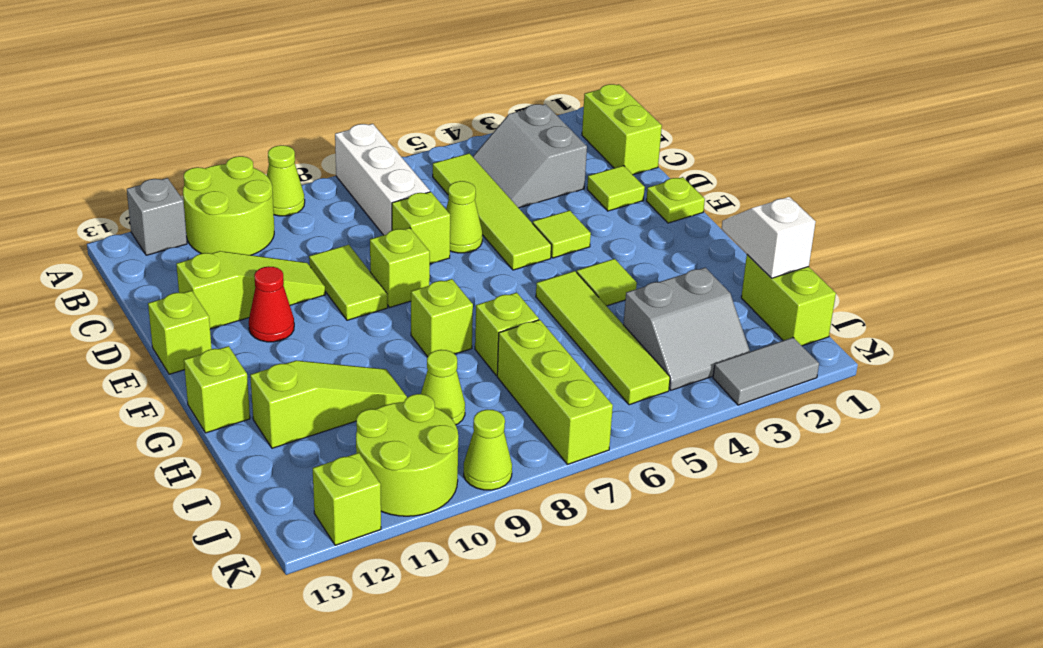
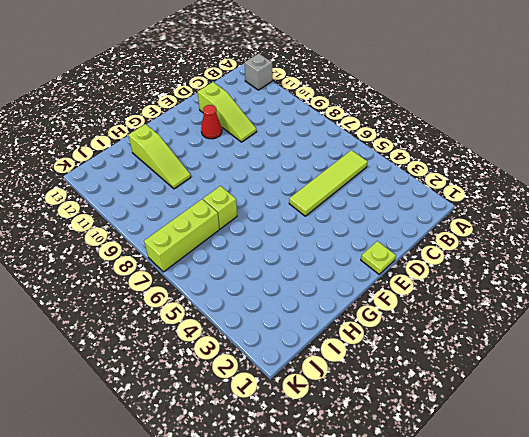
none -> white brick A7:C7 level 1
none -> lime cone A9 level 1
none -> lime round brick A10:B11 level 1
none -> lime brick B1:C1 level 1

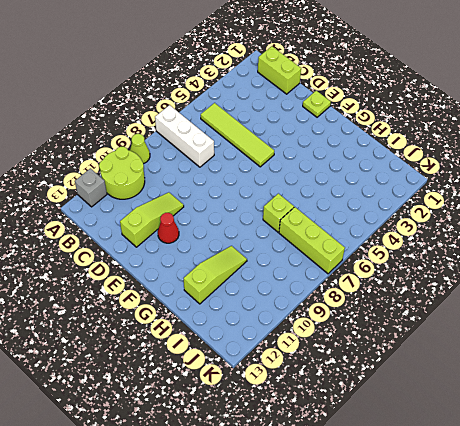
none -> grey slope B3:C4 level 1 top 3
none -> lime tile D2 level 1
none -> lime cone D6 level 1
none -> lime brick D7 level 1

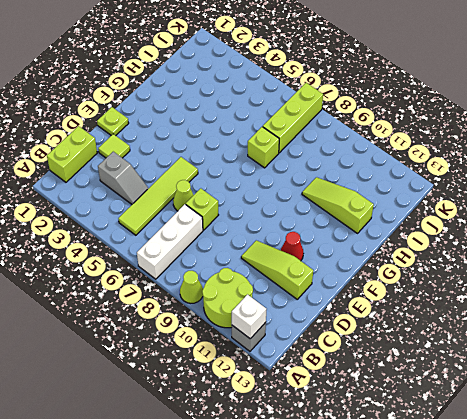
white brick A12 level 2 -> none
grey slope C3:C4 level 1 top 3 -> grey slope B3:C4 level 1 top 3
none -> lime tile D9:E9 level 1
none -> lime tile E4 level 1
none -> lime brick E8 level 1
none -> lime brick E13 level 1

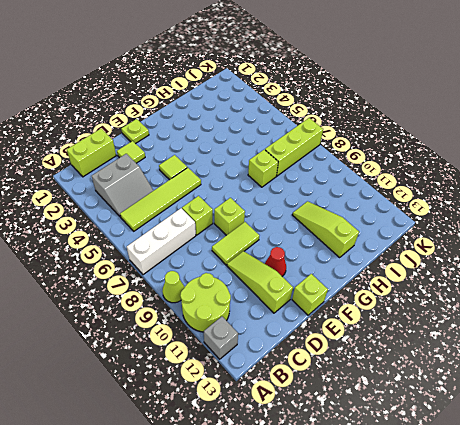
none -> lime cone D6 level 1
none -> lime tile G4 level 1
none -> lime tile G5:J5 level 1
none -> lime brick G8 level 1

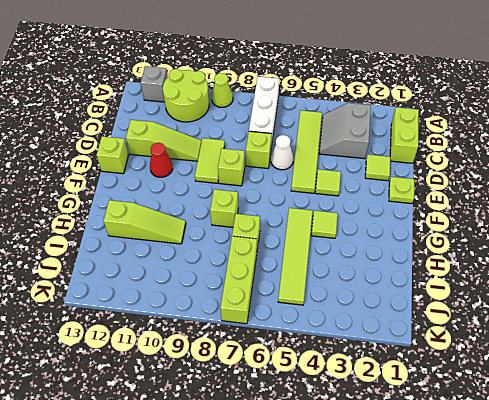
white cone D6 level 1 -> lime cone D6 level 1
none -> lime brick G13 level 1
none -> lime brick I1:J1 level 1
none -> grey slope I3:J4 level 1 top I
none -> lime cone I9 level 1

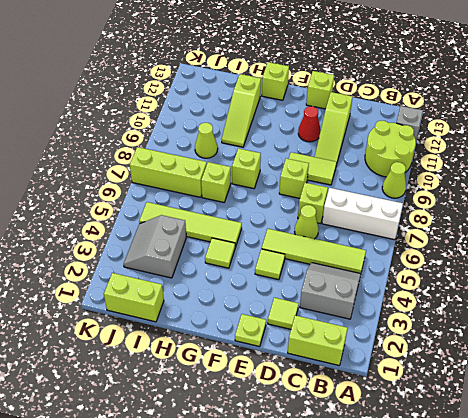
none -> lime round brick J10:K11 level 1
none -> grey tile K2:K3 level 1
none -> lime cone K9 level 1
none -> lime brick K12 level 1

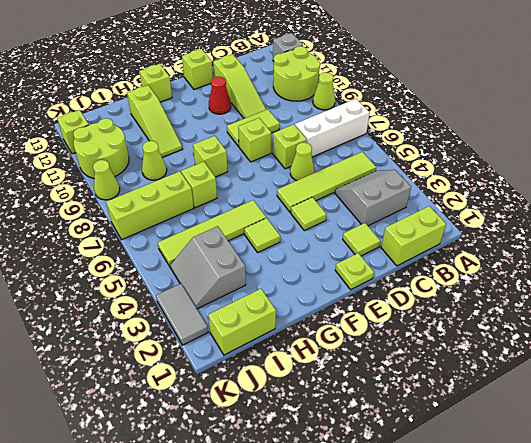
none -> white slope H1:I1 level 2 top I

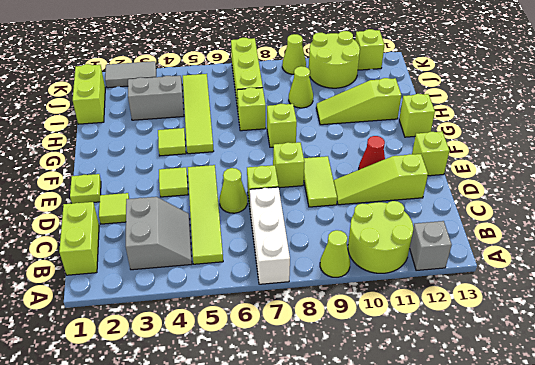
none -> white slope H1:I1 level 2 top I

